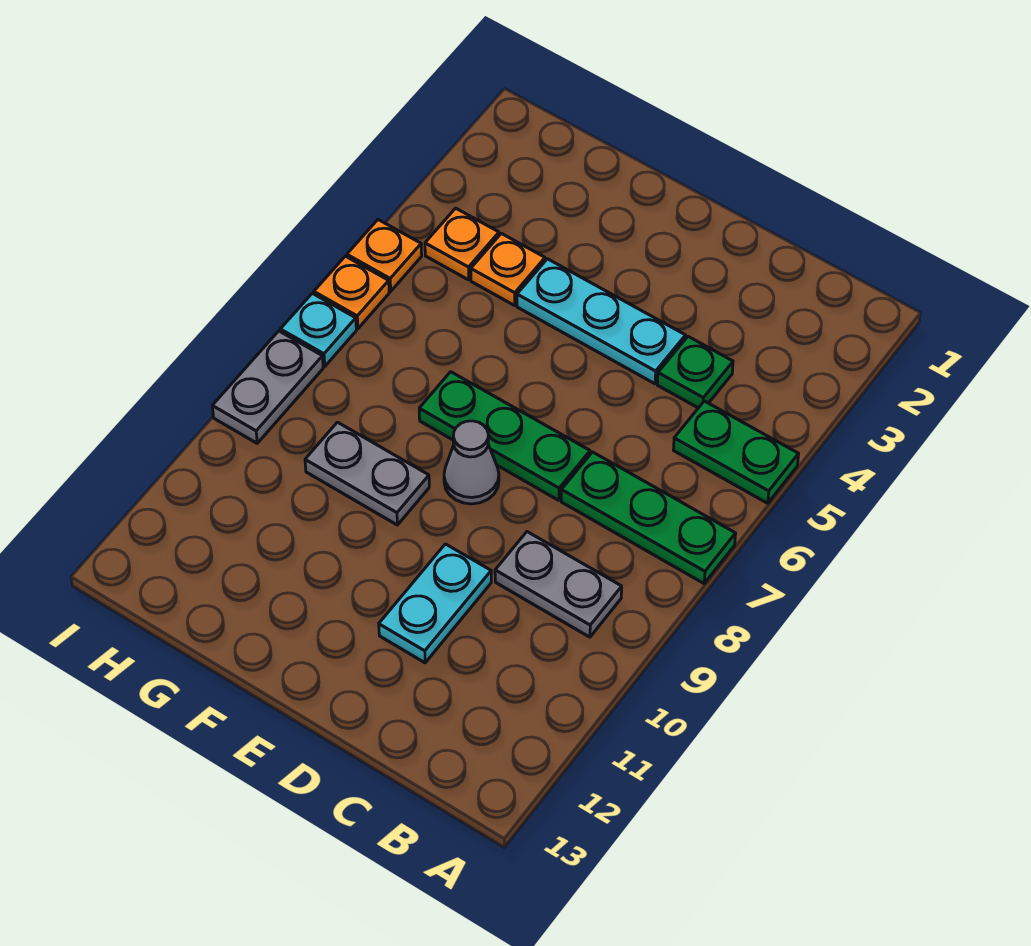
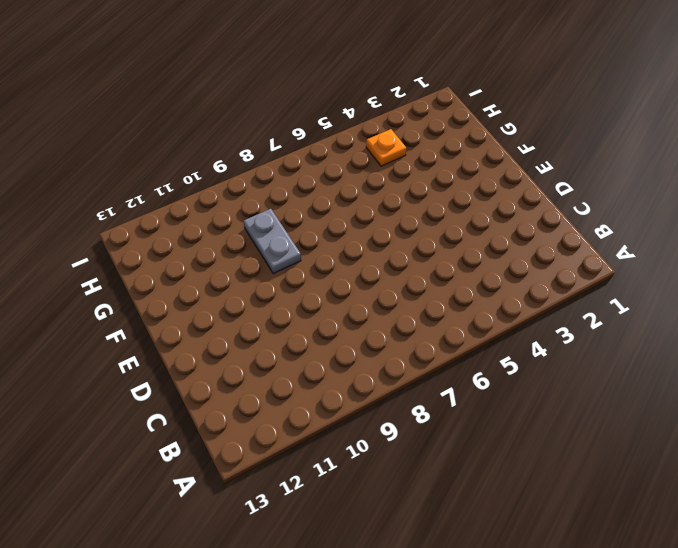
none -> green plate A5:B5 level 1
none -> green plate A7:C7 level 1
none -> grey plate B9:C9 level 1

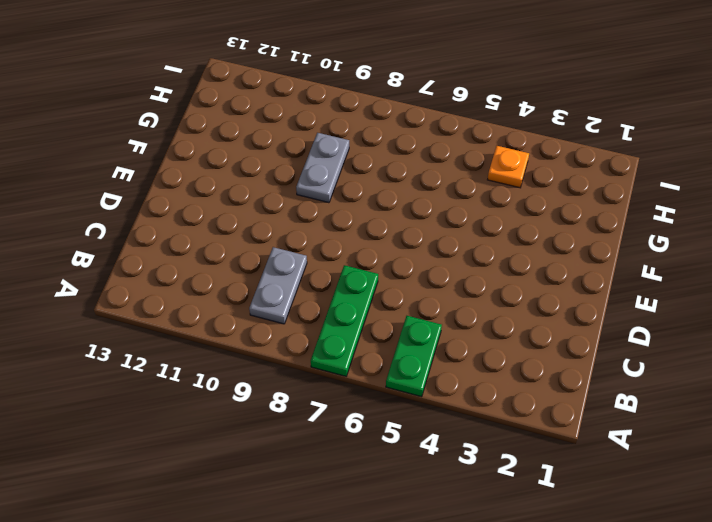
none -> green plate C4 level 1
none -> cyan plate D4:F4 level 1
none -> green plate D7:F7 level 1

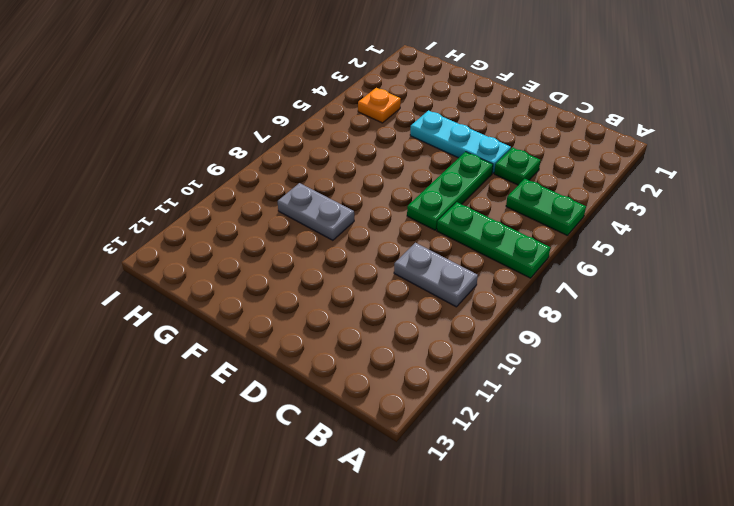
green plate D5:D7 level 1 -> green plate D7:F7 level 1
none -> cyan plate D10:D11 level 1
none -> grey cone E8 level 1
none -> orange plate G4 level 1

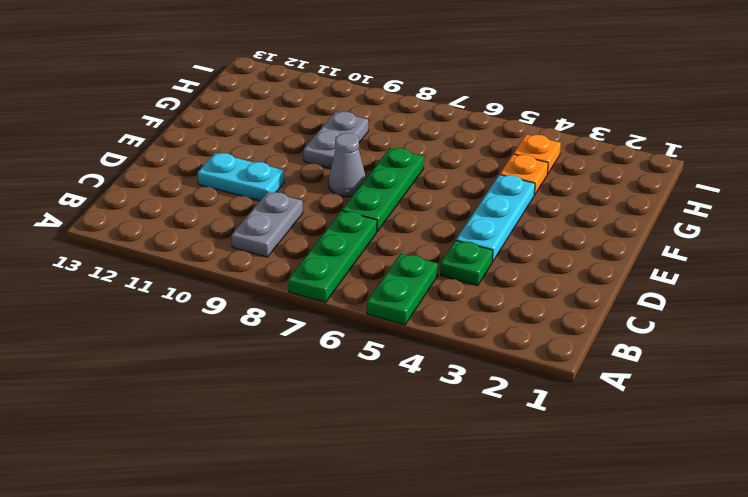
none -> orange plate I5 level 1
none -> orange plate I6 level 1
none -> cyan plate I7 level 1

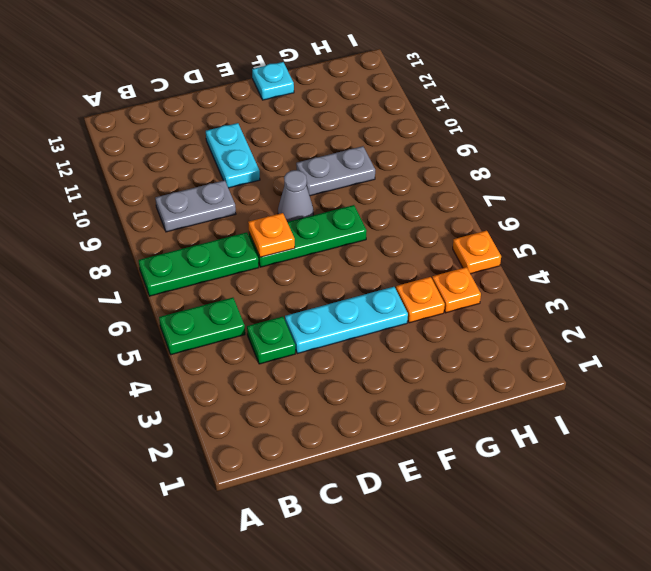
orange plate D7 level 2 -> orange plate I6 level 1
cyan plate F13 level 1 -> cyan plate I7 level 1
none -> grey plate I8:I9 level 1

